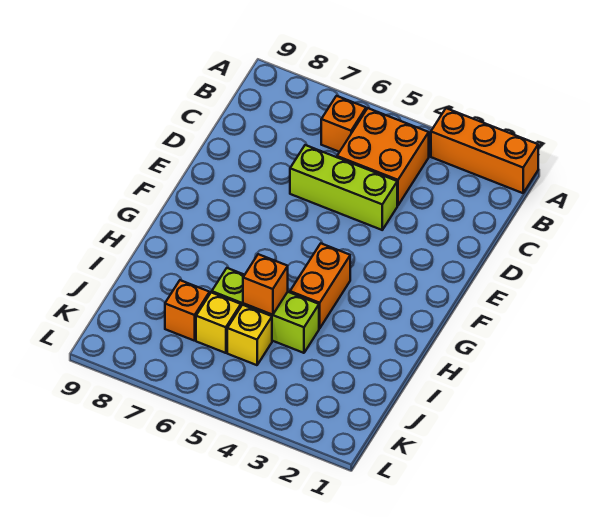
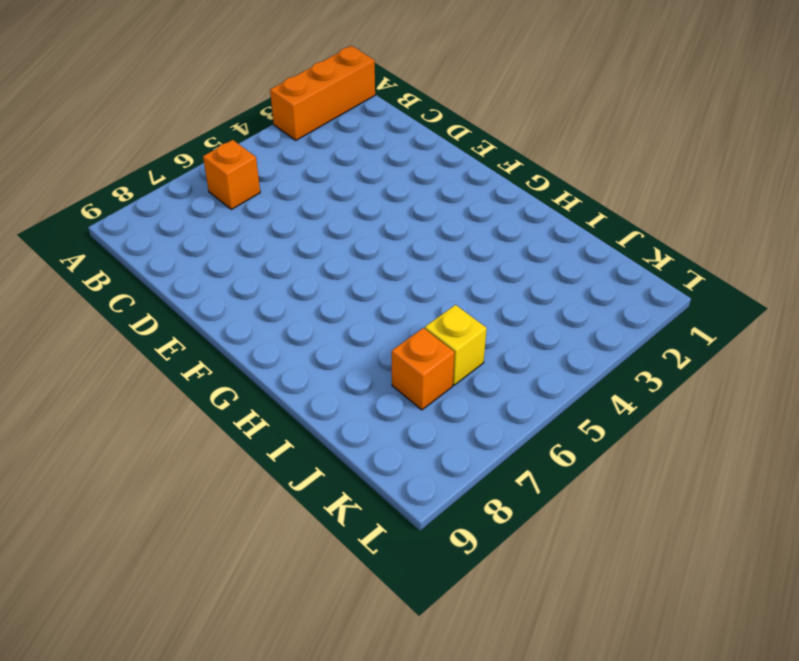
none -> orange brick B4:C5 level 1
none -> lime brick D4:D6 level 1

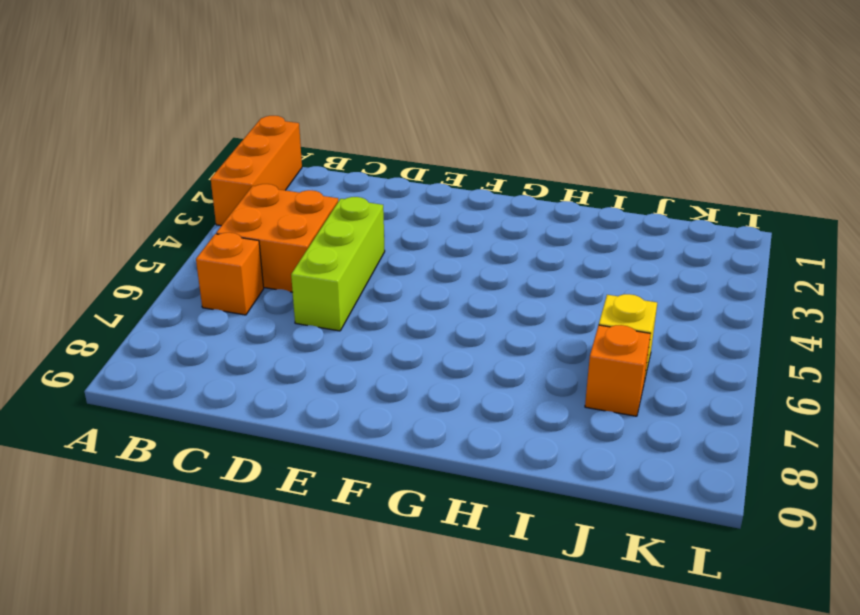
none -> orange brick G4:H4 level 1
none -> lime brick I4:I6 level 1

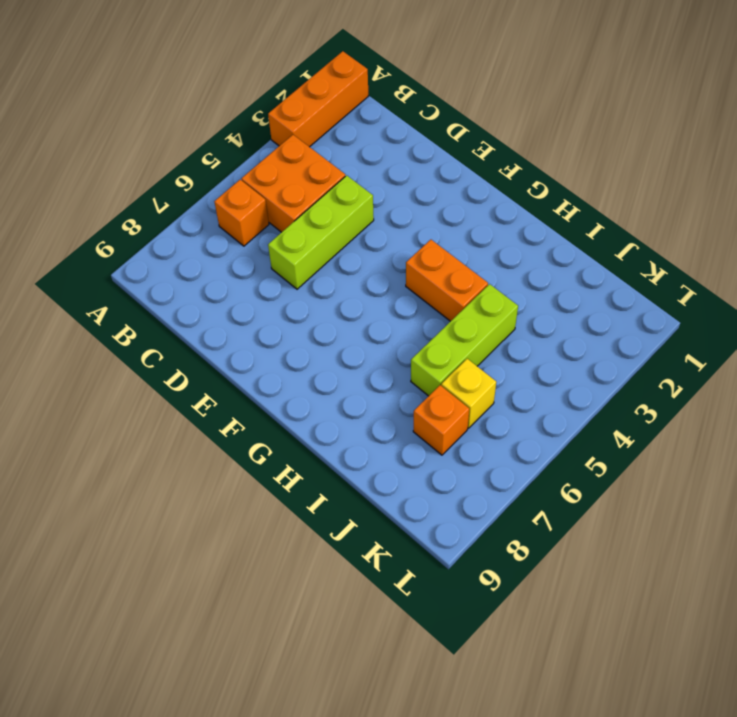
none -> yellow brick J5 level 1
none -> orange brick I5 level 2

